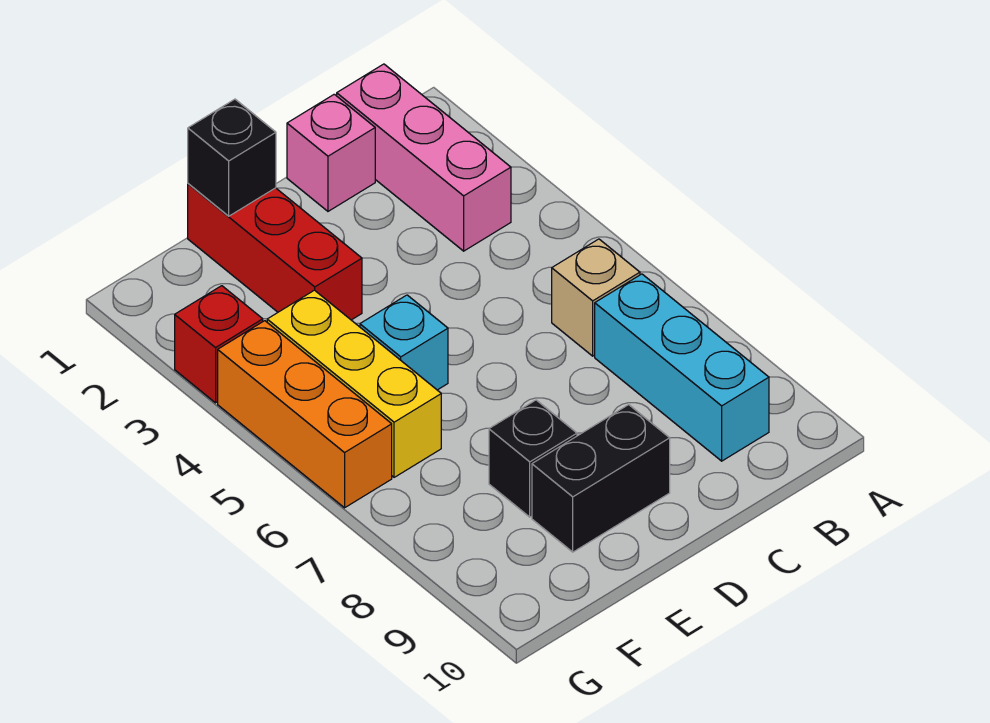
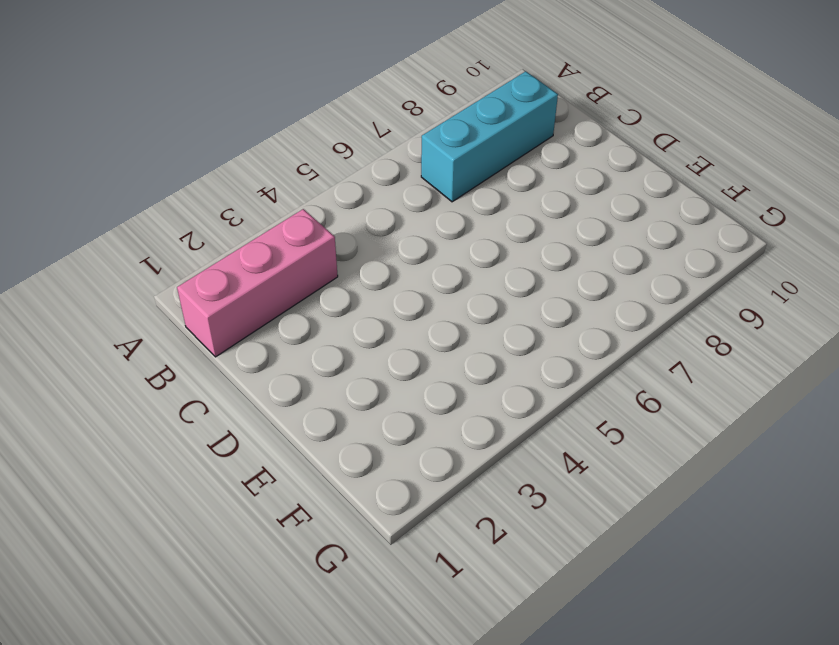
none -> tan brick B6 level 1
none -> pink brick C1 level 1
none -> black brick D9:E9 level 1

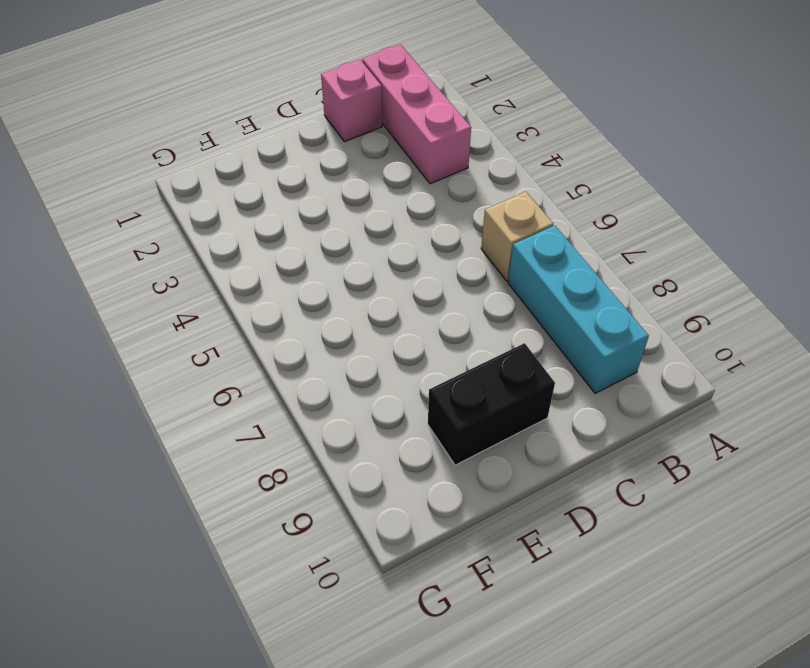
none -> red brick E1:E3 level 1
none -> cyan brick E5 level 1
none -> black brick E8 level 1

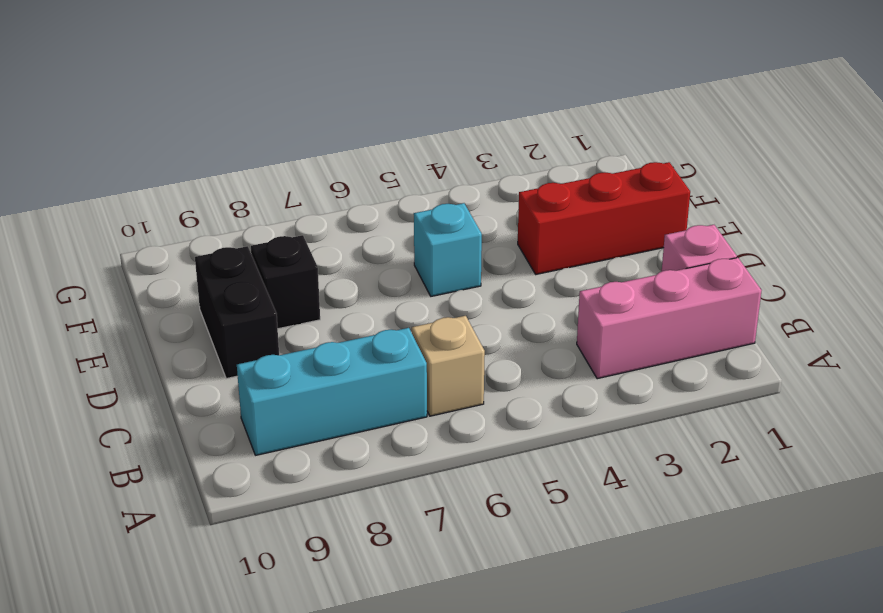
none -> yellow brick F4:F6 level 1
none -> red brick G3 level 1
none -> orange brick G4:G6 level 1

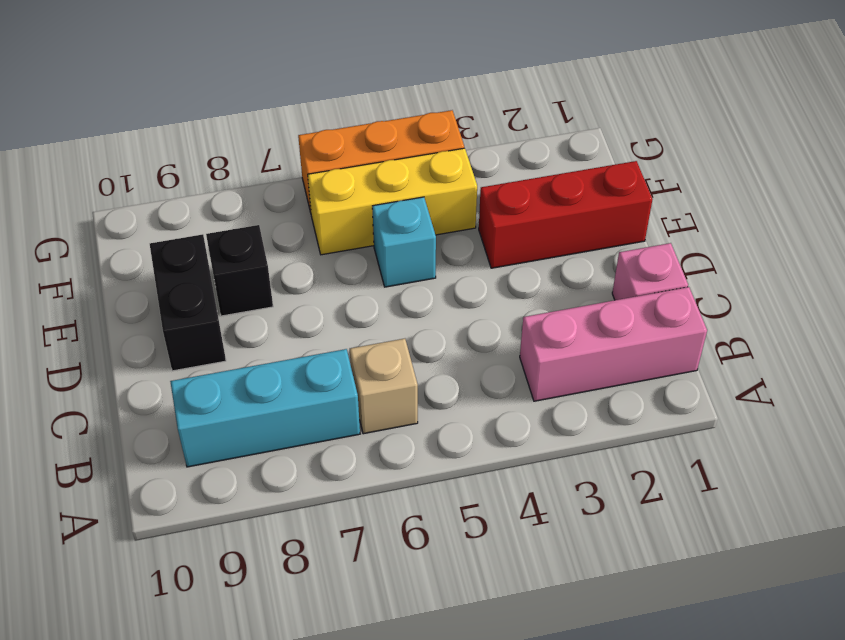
none -> red brick G3 level 1
none -> black brick E1 level 2

